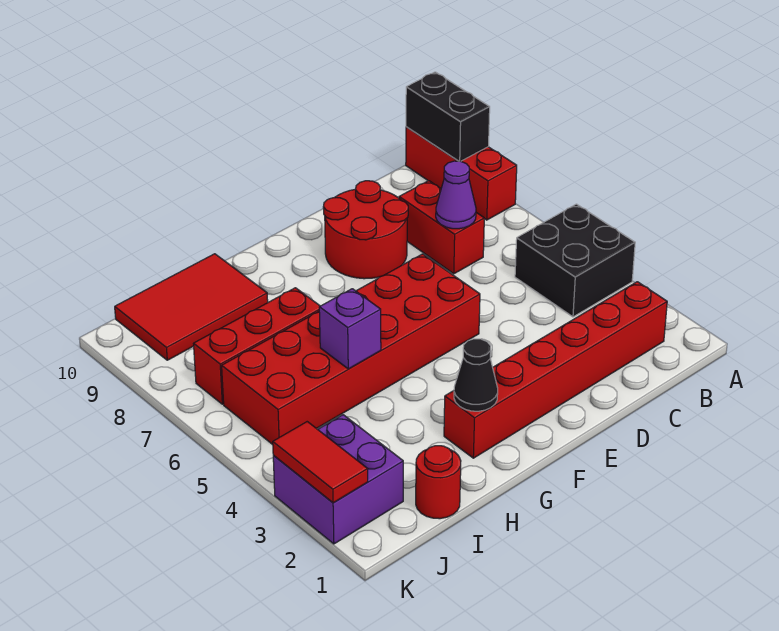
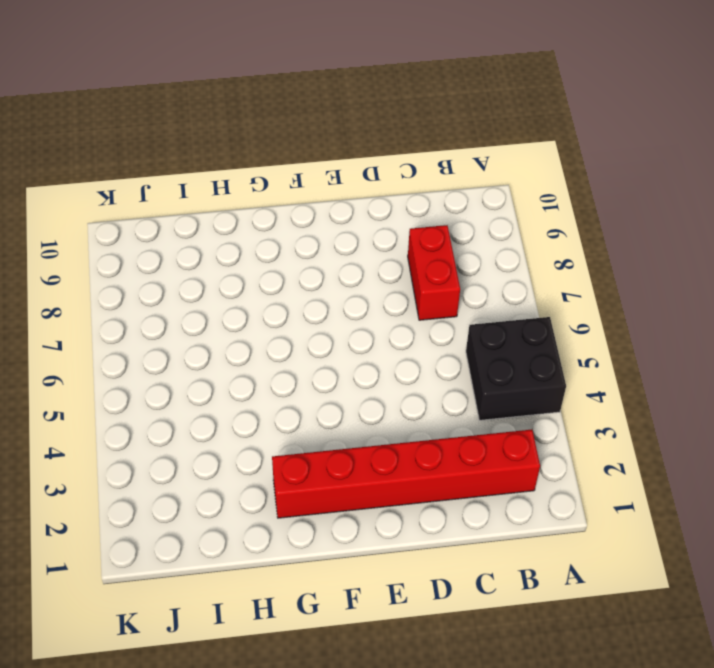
none -> red brick A8:A10 level 1
none -> red round brick D8:E9 level 1
none -> red brick E5:J6 level 1

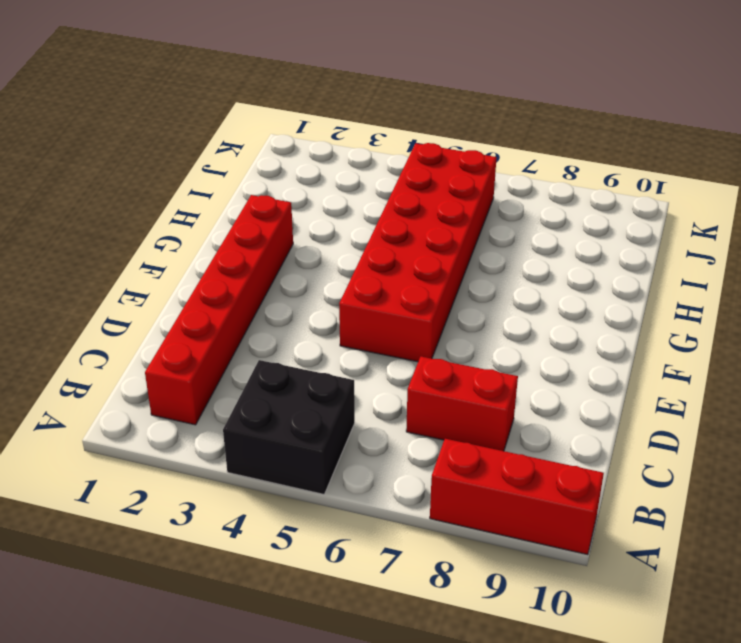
none -> red round brick D8:E9 level 1
none -> red brick H7:J7 level 1
none -> red tile H9:J10 level 1

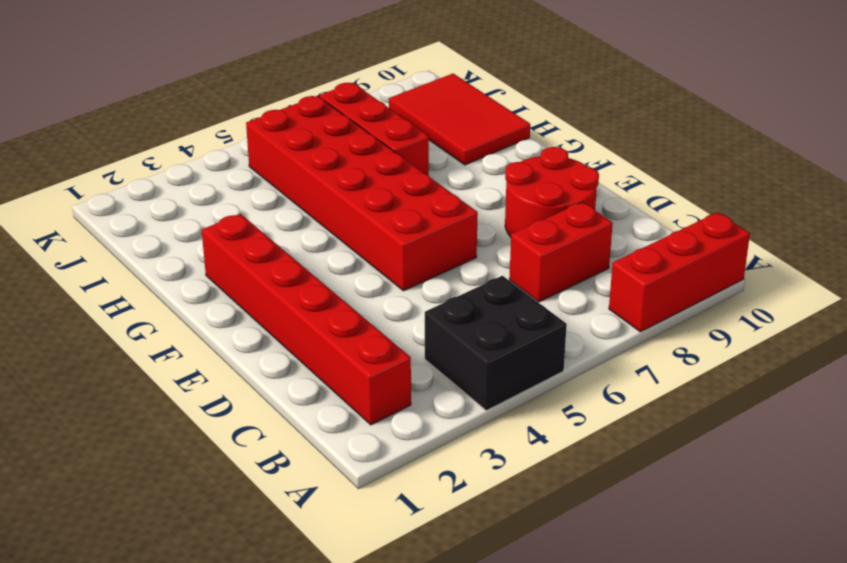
none -> red round brick I1 level 1
none -> purple brick J2:K3 level 1
none -> black brick A9:A10 level 2

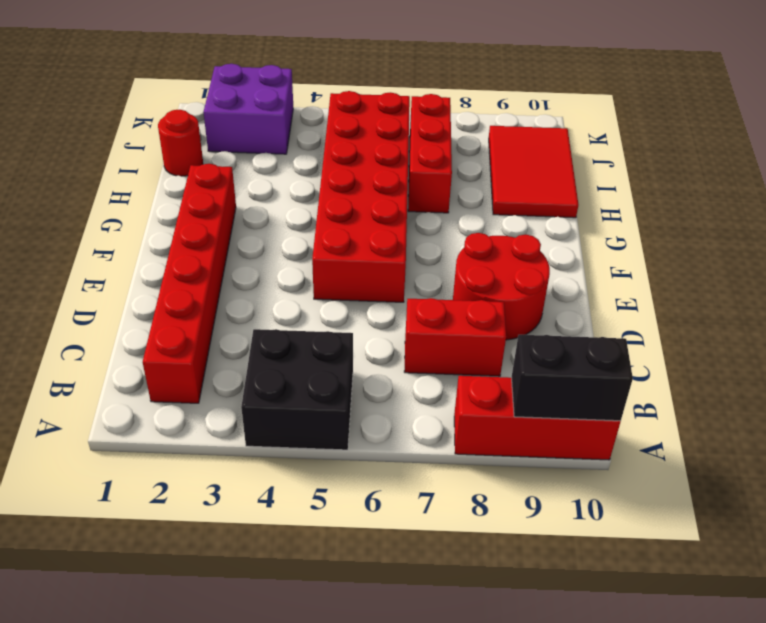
none -> purple cone C7 level 2
none -> black cone G2 level 2
none -> purple brick H5 level 2

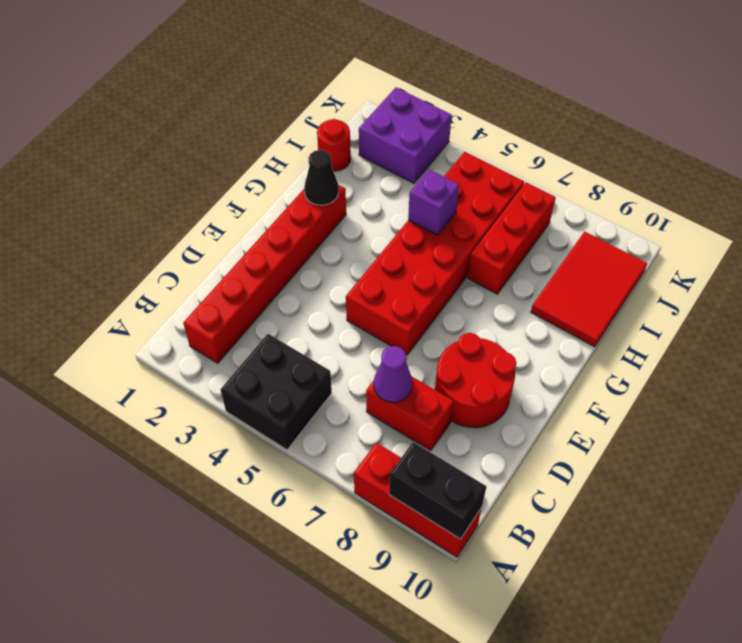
none -> red tile K2:K3 level 2

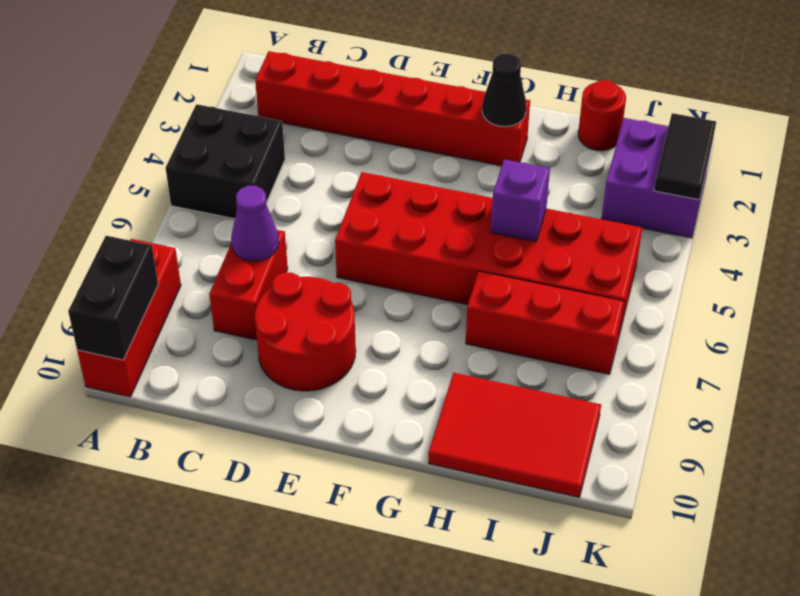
black tile K2:K3 level 2 -> red tile K2:K3 level 2

